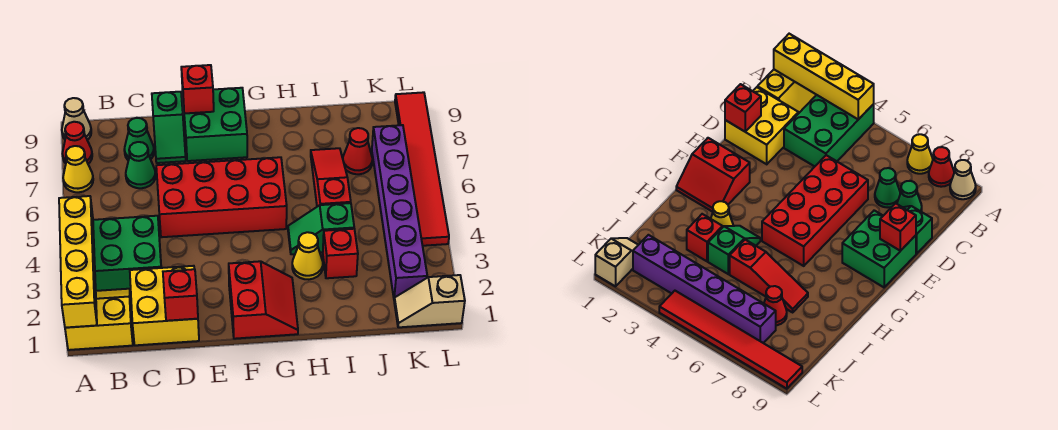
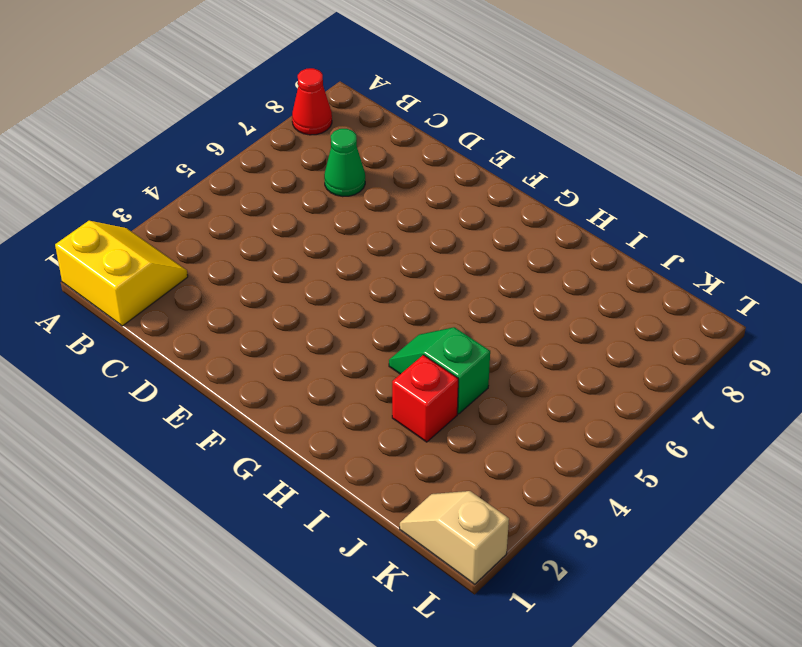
none -> green brick A3:C4 level 1
none -> yellow cone A7 level 1
none -> tan cone A9 level 1

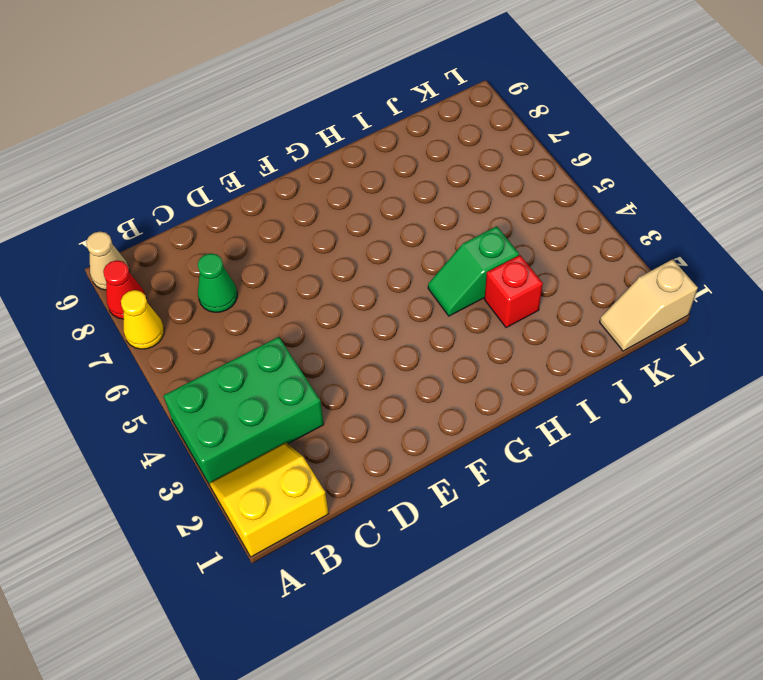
none -> yellow brick C1:D2 level 1
none -> green cone C8 level 1
none -> red brick D5:G6 level 1

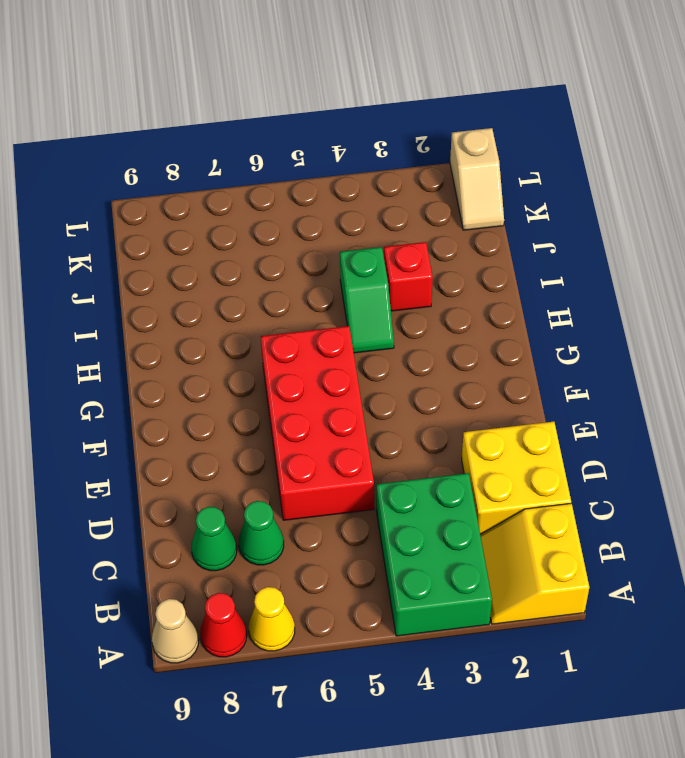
none -> green slope D8:D9 level 1 top 9
none -> green brick E8:F9 level 1
none -> red slope F1:G2 level 1 top F

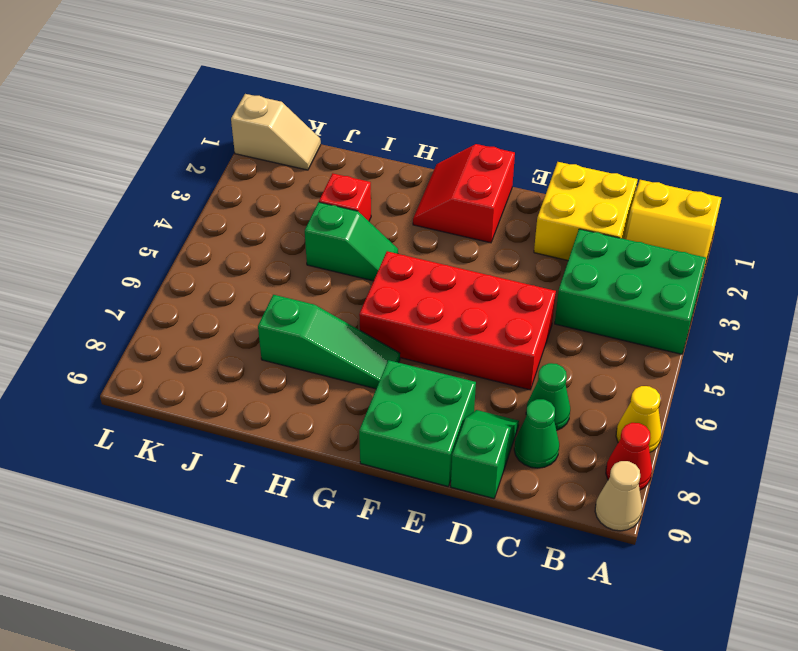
green slope G7:I7 level 1 top I -> red slope I5:I7 level 1 top 5
none -> yellow cone H3 level 1
none -> red cone J7 level 1
none -> purple brick K2:K7 level 1

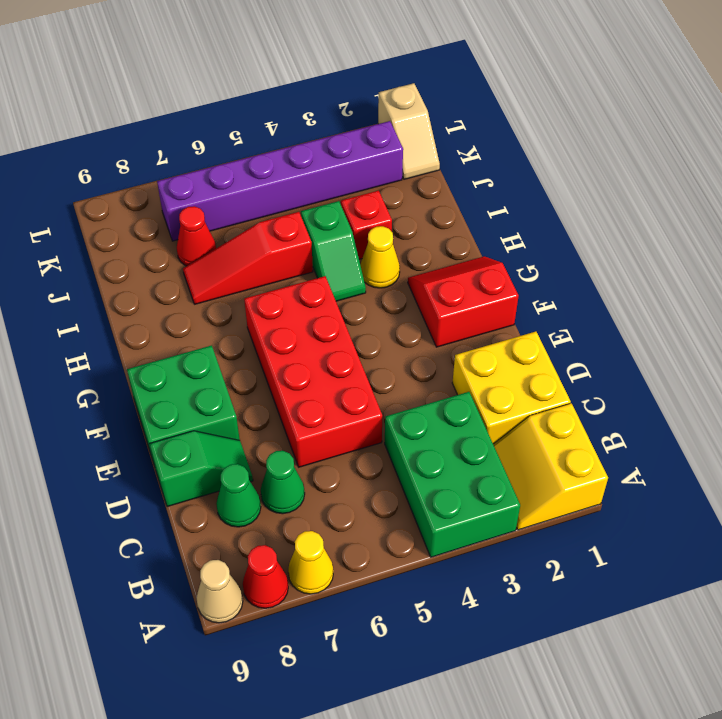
none -> red tile L4:L9 level 1
none -> yellow brick A1:A4 level 2
none -> red brick D1 level 2

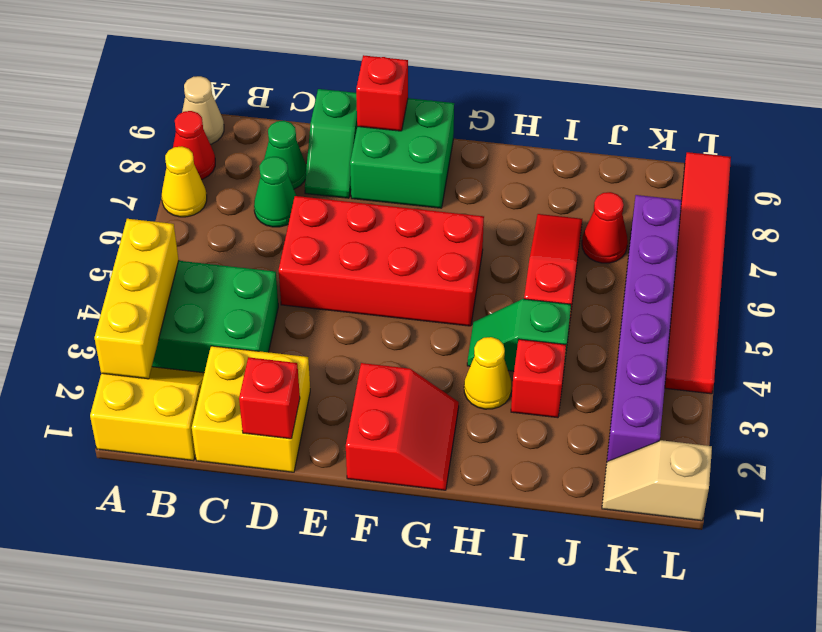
yellow brick A2:A4 level 2 -> yellow brick A1:A4 level 2

